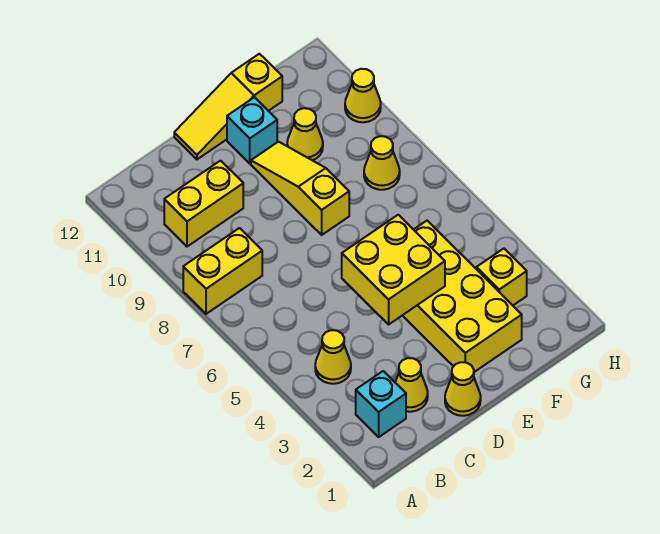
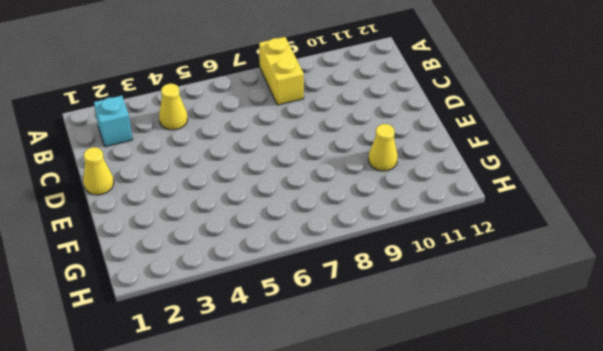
none -> yellow brick B10:C10 level 1
none -> yellow cone C2 level 1
none -> yellow slope D12:F12 level 1 top F

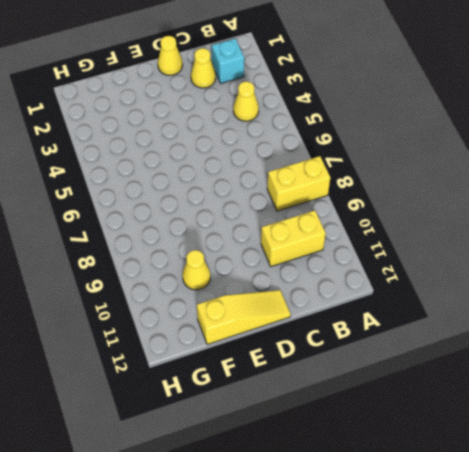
none -> yellow brick E2:F5 level 1
none -> yellow slope E8:E10 level 1 top 8
none -> cyan brick E11 level 1

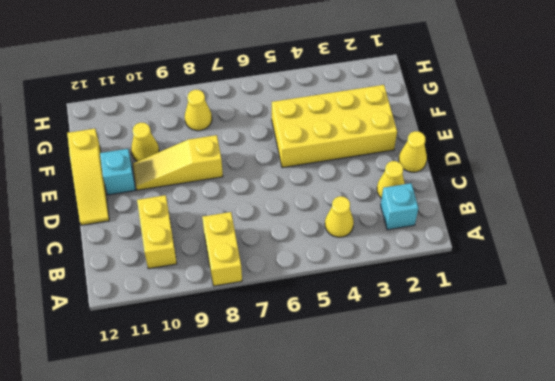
none -> yellow brick G3 level 1
none -> yellow cone H10 level 1
none -> yellow brick D4:E5 level 2

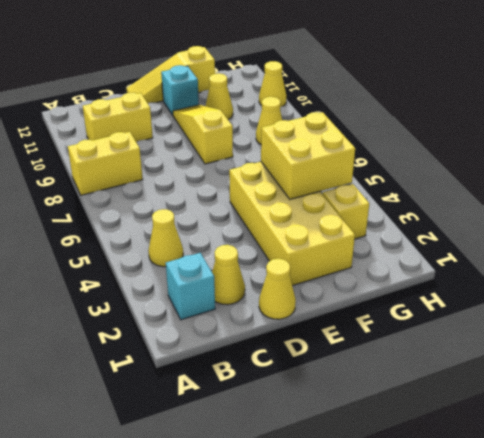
yellow brick F4:G5 level 2 -> yellow brick D4:E5 level 2

